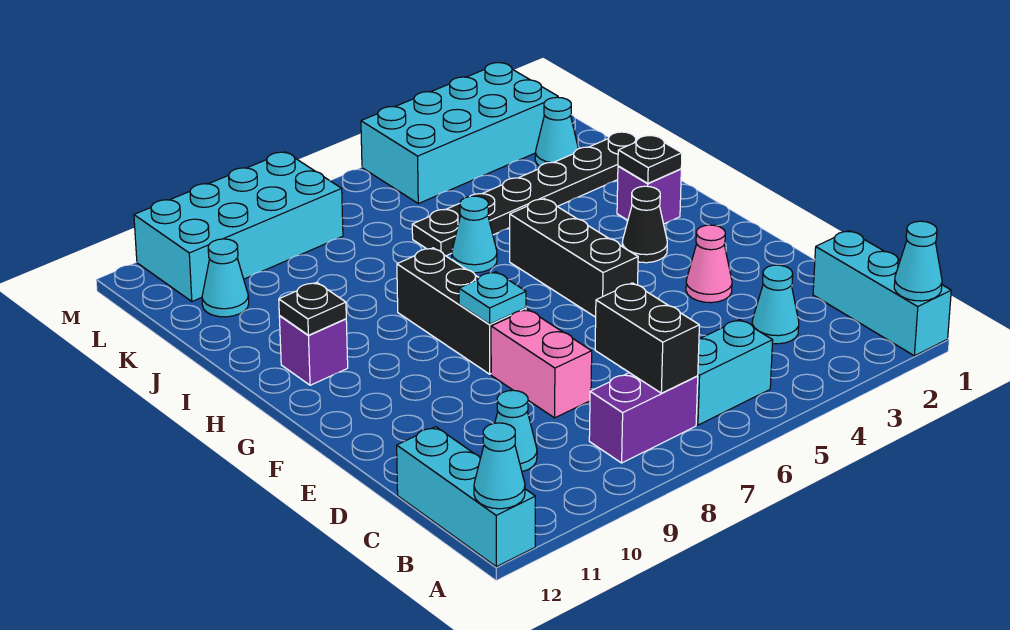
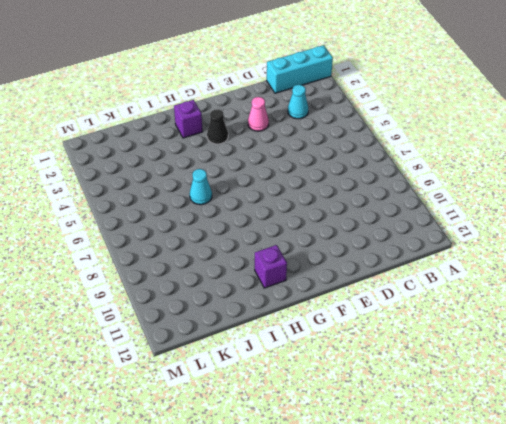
none -> cyan brick A12:C12 level 1
none -> cyan brick B5:B6 level 1
none -> purple brick B7:B8 level 1

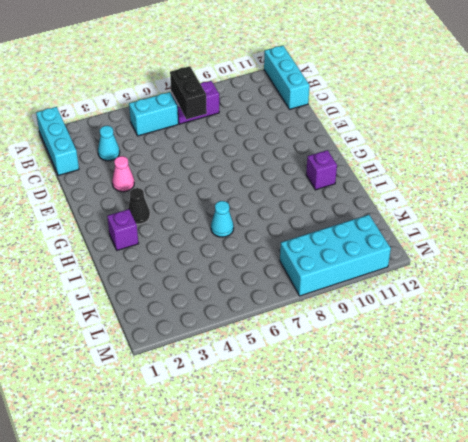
none -> cyan cone C10 level 1
none -> pink brick D8:E8 level 1
none -> black brick F5:H5 level 1

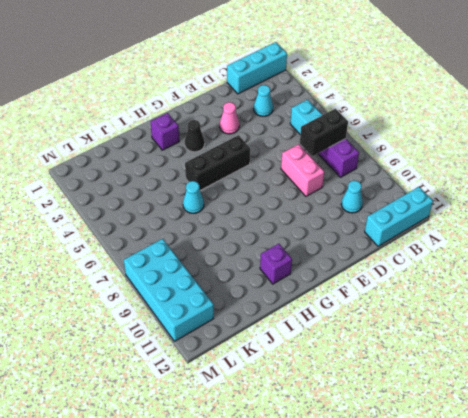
pink brick D7:D8 level 1 -> pink brick D8:E8 level 1
none -> black brick F8:H8 level 1
none -> black plate J1:J6 level 1
none -> cyan cone K2 level 1

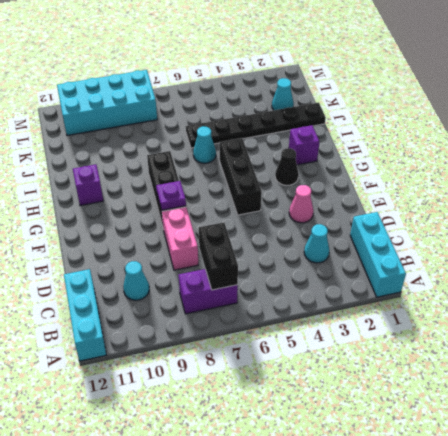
purple plate F8 level 2 -> cyan plate F8 level 2
none -> cyan brick B5:B6 level 1
none -> cyan cone K11 level 1
none -> cyan brick L2:M5 level 1

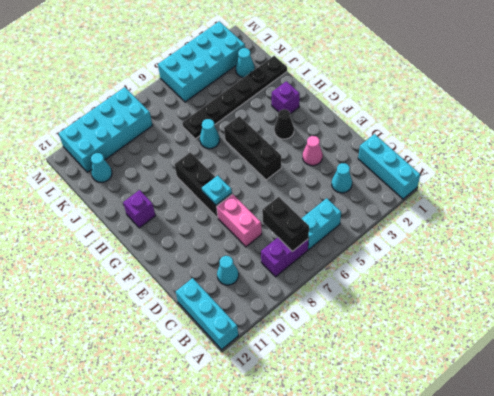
none -> cyan cone A1 level 2
none -> cyan cone A12 level 2
none -> black plate H2 level 2

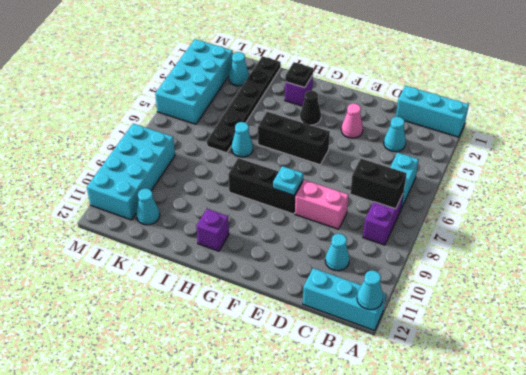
none -> cyan cone A1 level 2
none -> black plate H11 level 2

